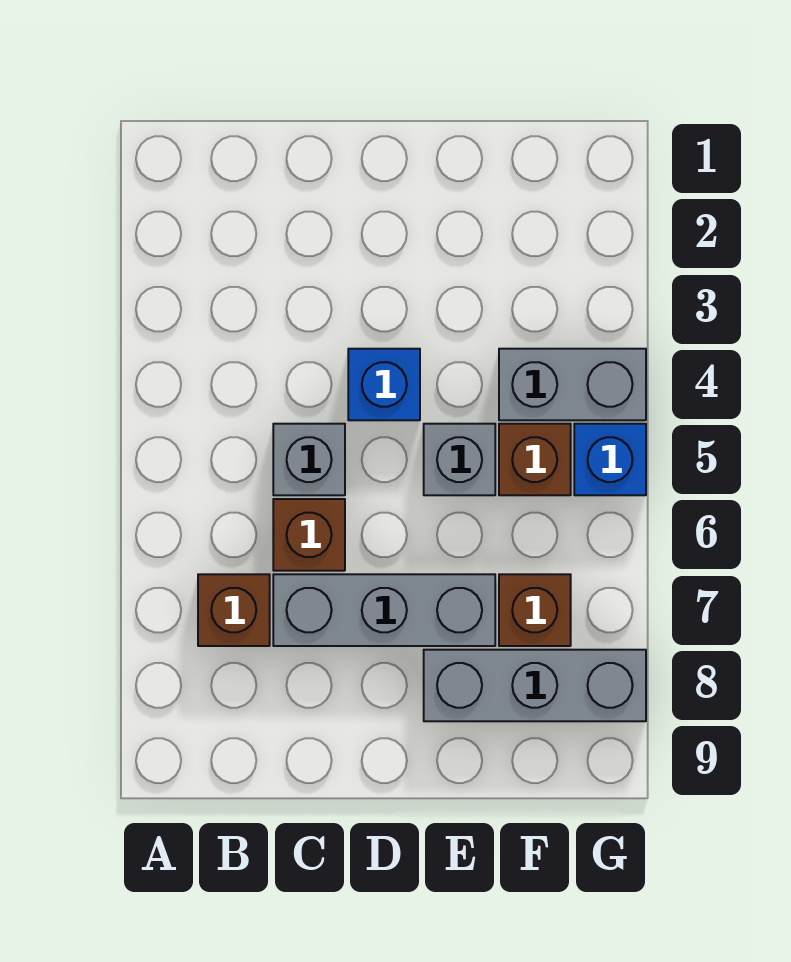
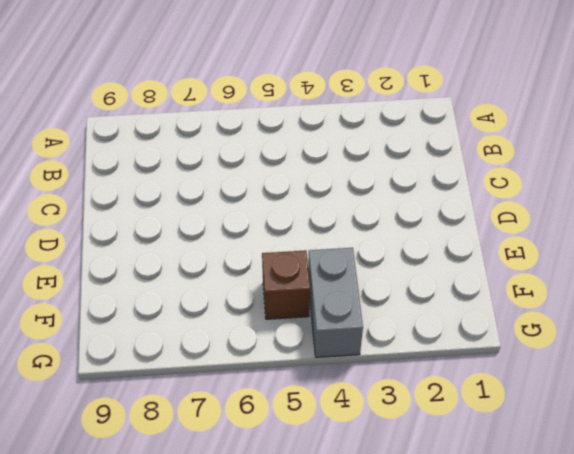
none -> brown brick B7 level 1
none -> grey brick C5 level 1

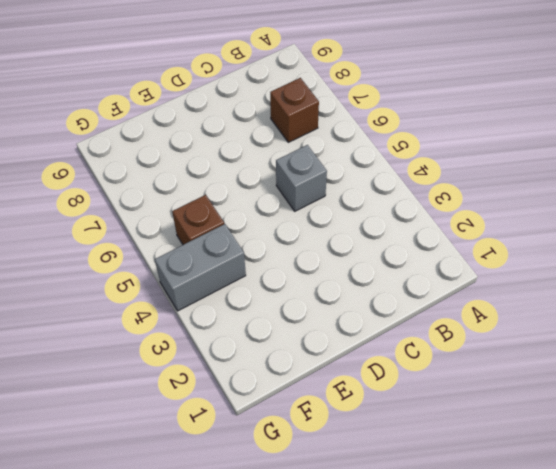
none -> brown brick C6 level 1
none -> grey brick C7:E7 level 1

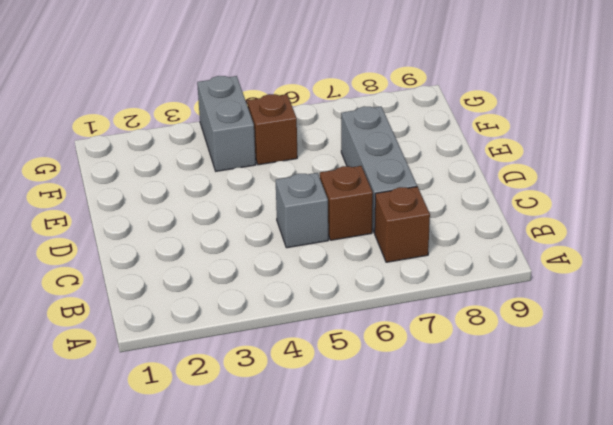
none -> blue brick D4 level 1
none -> grey brick E5 level 1

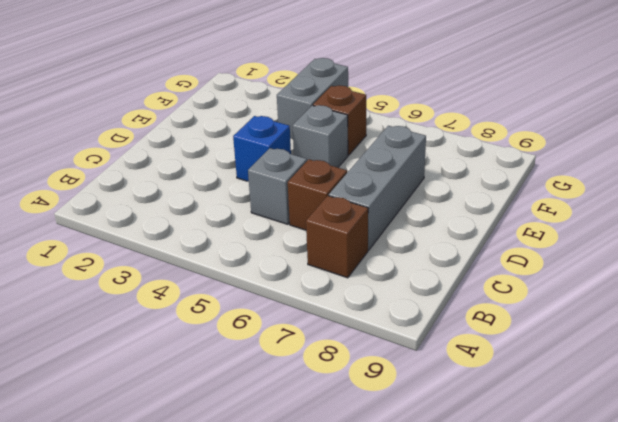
none -> grey brick E8:G8 level 1
none -> brown brick F7 level 1

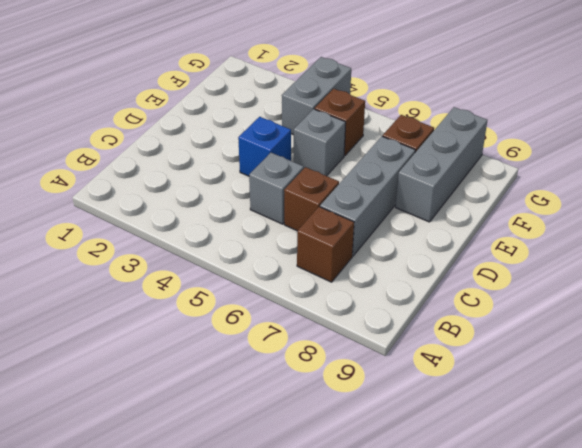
none -> blue brick G5 level 1

